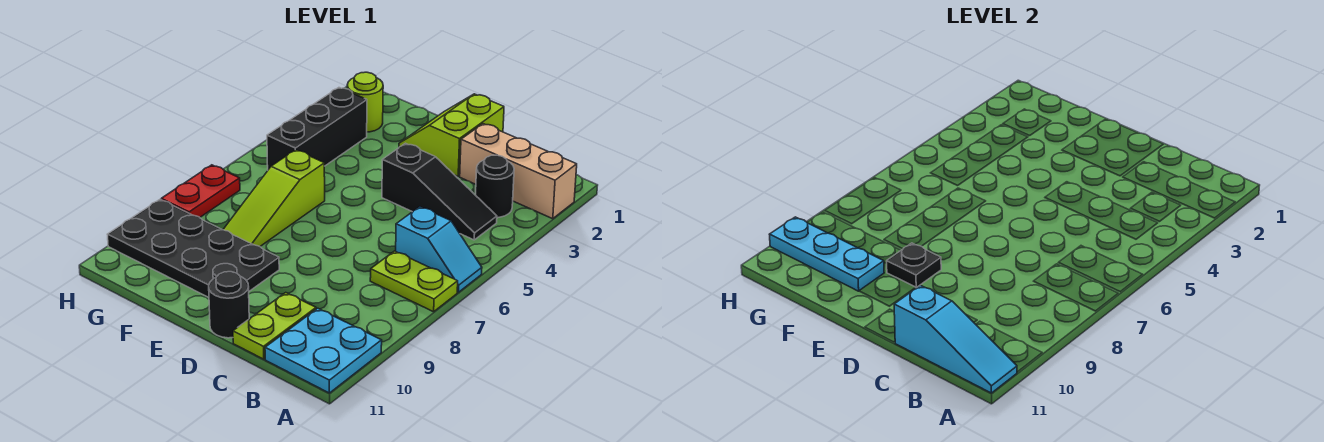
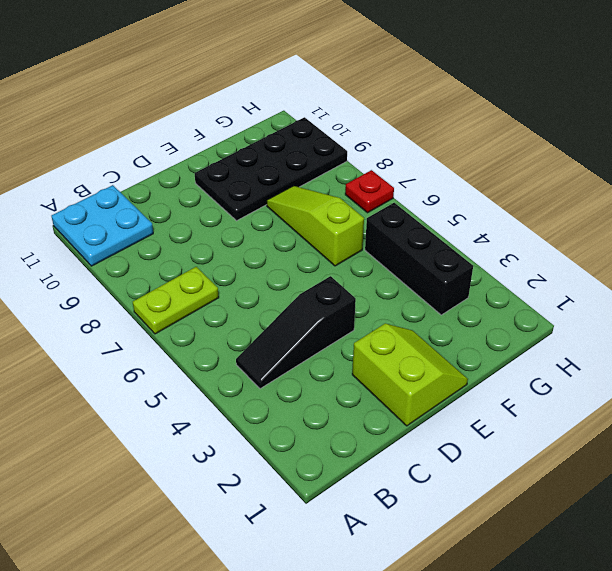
red plate H7 level 1 -> red plate H7:H8 level 1
none -> tan brick A2:C2 level 1
none -> cyan slope A6:B6 level 1 top B
none -> black round brick B3 level 1

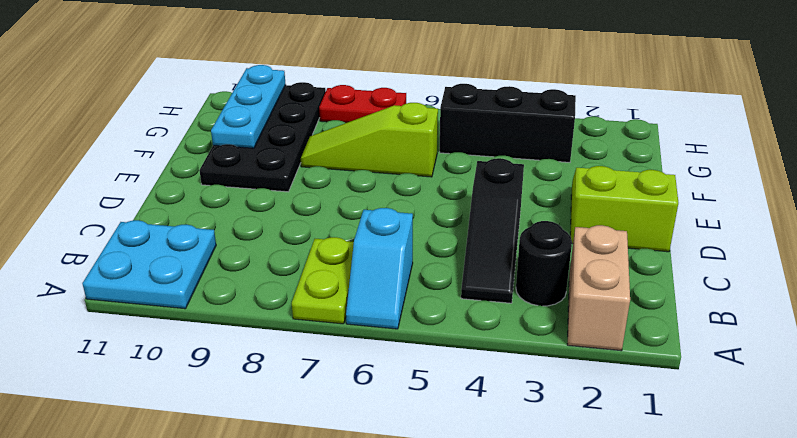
tan brick A2:B2 level 1 -> tan brick A2:C2 level 1
none -> lime plate C10:C11 level 1
none -> black round brick D11 level 1
none -> lime round brick G2 level 1

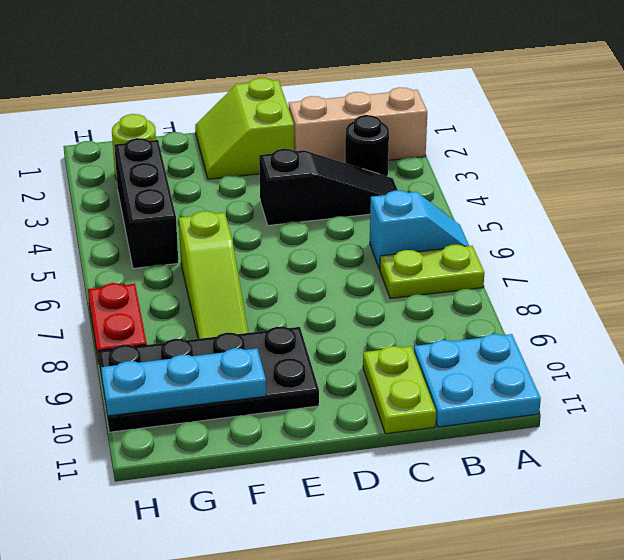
none -> black round brick D11 level 1
none -> cyan slope A11:C11 level 2 top C
none -> black plate E9 level 2

